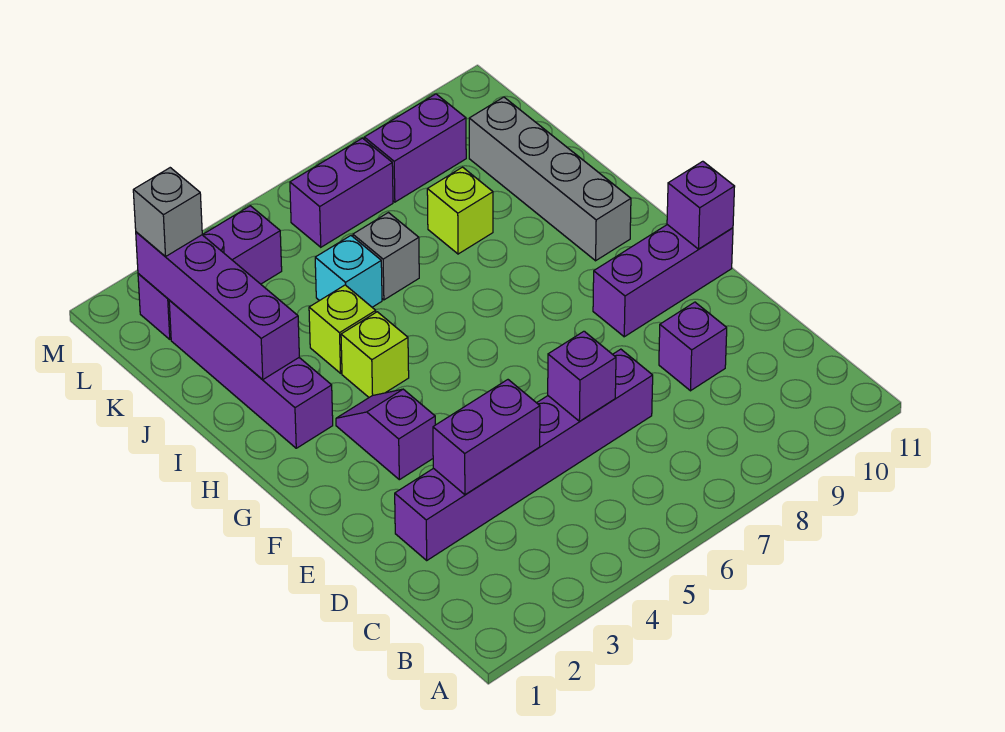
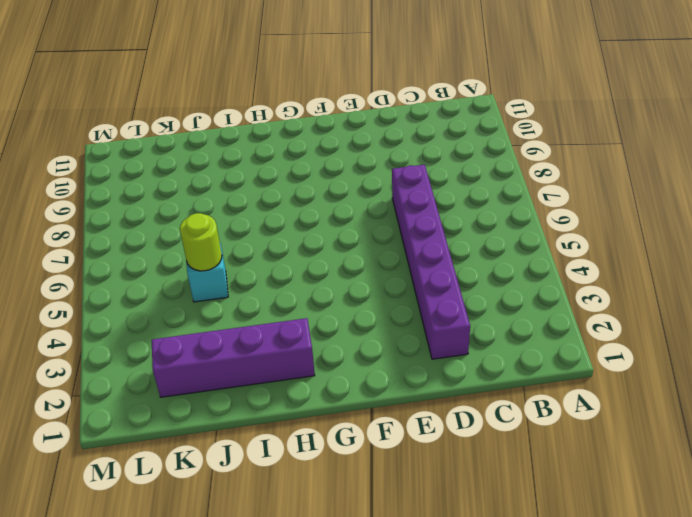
lime round brick J5 level 2 -> none
none -> purple brick D9 level 1
none -> purple slope F3:G3 level 1 top F
none -> purple brick F9:F11 level 1

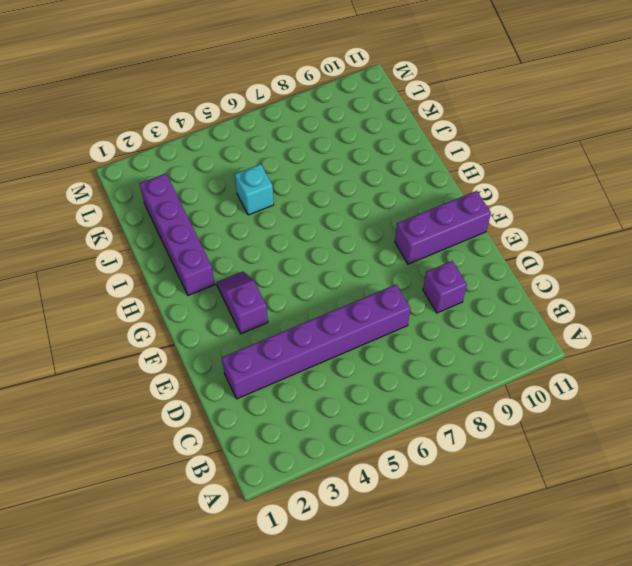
none -> lime brick H4 level 1
none -> grey brick H10:K10 level 1
none -> lime brick I4 level 1

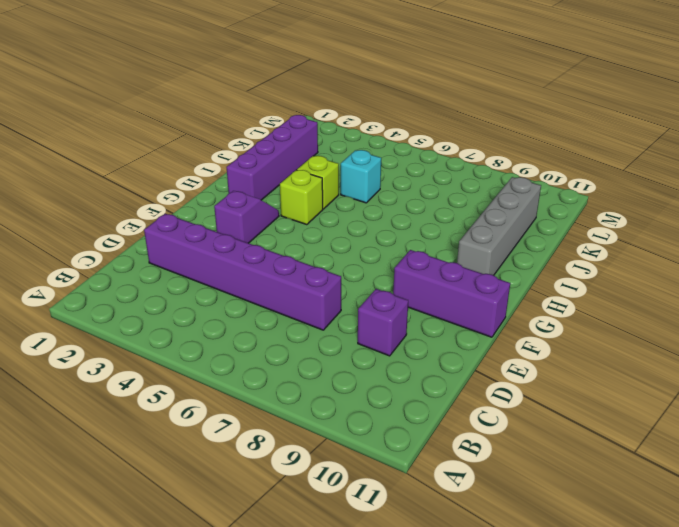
none -> grey brick J6 level 1
none -> lime brick J8 level 1
none -> purple brick L2:L4 level 1

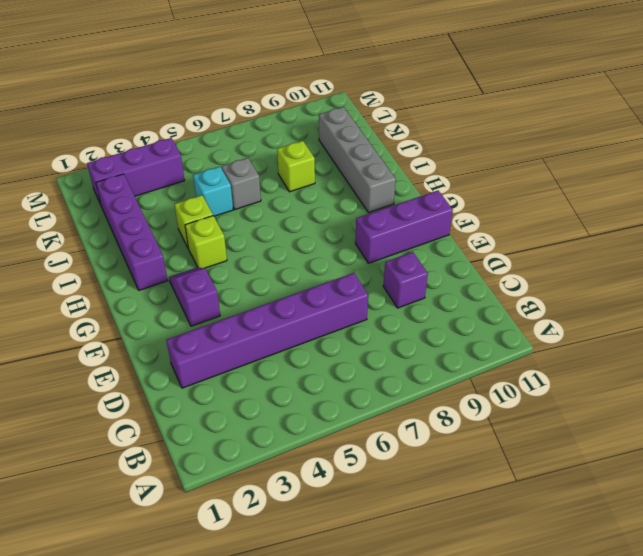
none -> purple brick L6:L7 level 1
none -> purple brick L8:L9 level 1
none -> purple brick D3:D4 level 2

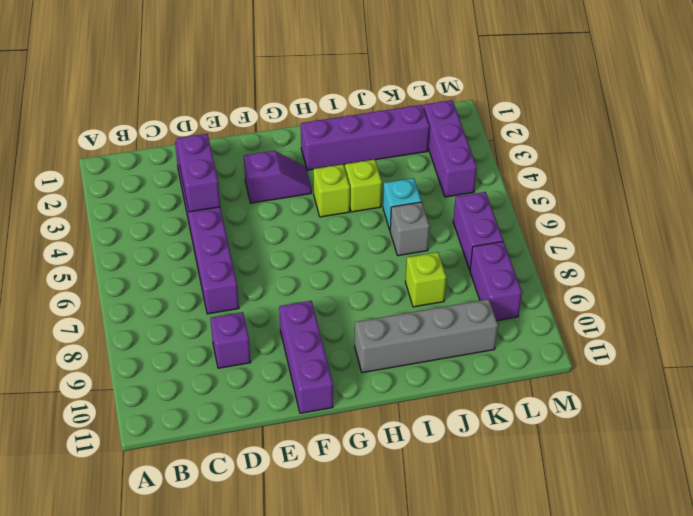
none -> purple brick D6 level 2
none -> purple brick F11 level 2
none -> purple brick I2:L2 level 2

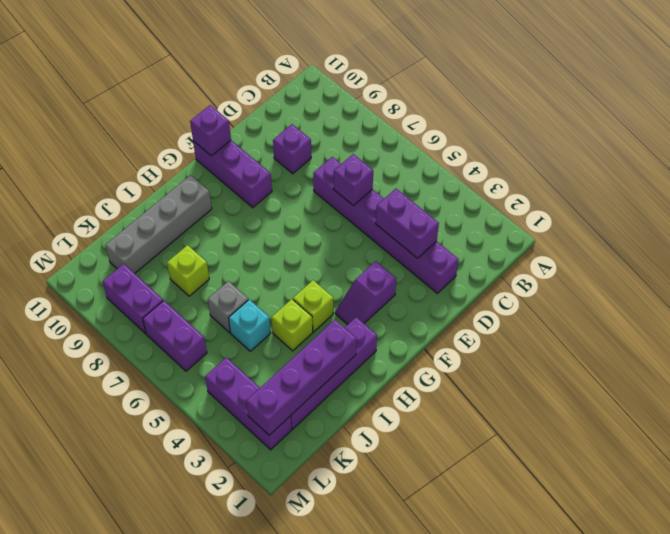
none -> grey brick L2 level 3

